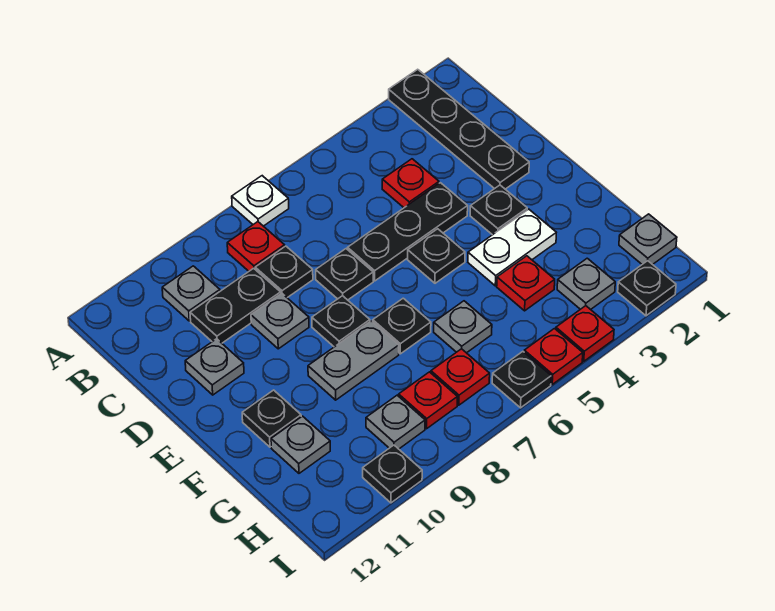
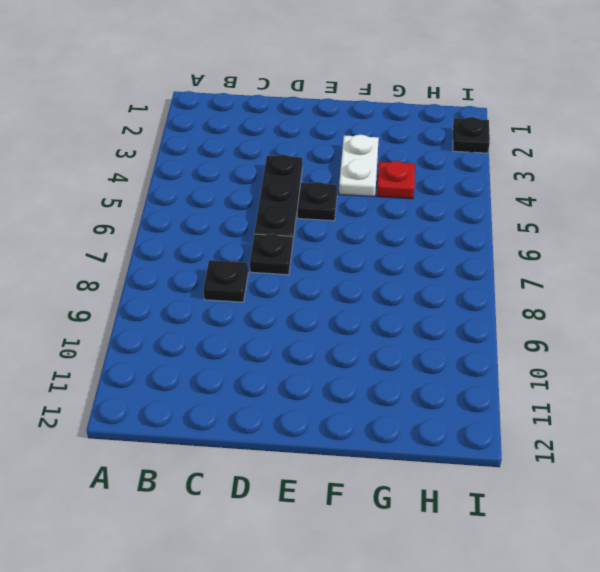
none -> black plate A2:D2 level 1
none -> white plate A7 level 1
none -> red plate B8 level 1
none -> grey plate B10 level 1

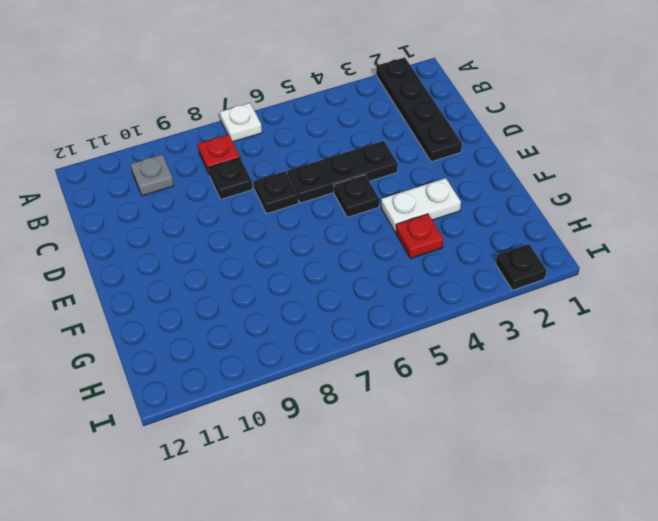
none -> red plate C4 level 1
none -> black plate C9:C10 level 1
none -> grey plate D9 level 1
none -> grey plate D11 level 1

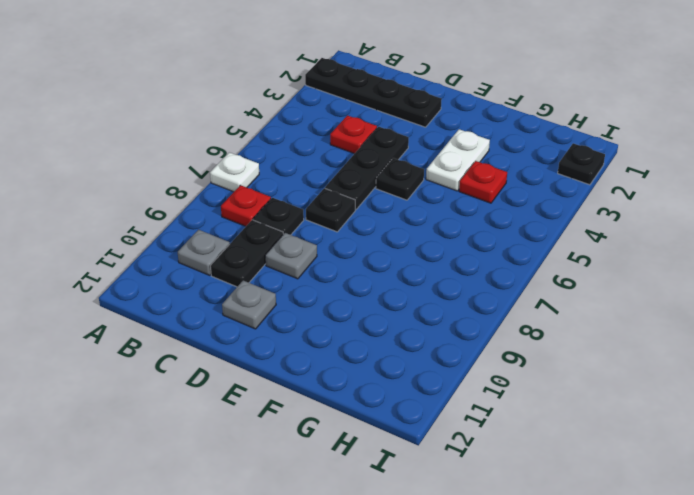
none -> black plate E3 level 1
none -> black plate E8 level 1
none -> black plate F7 level 1
none -> grey plate F8:F9 level 1

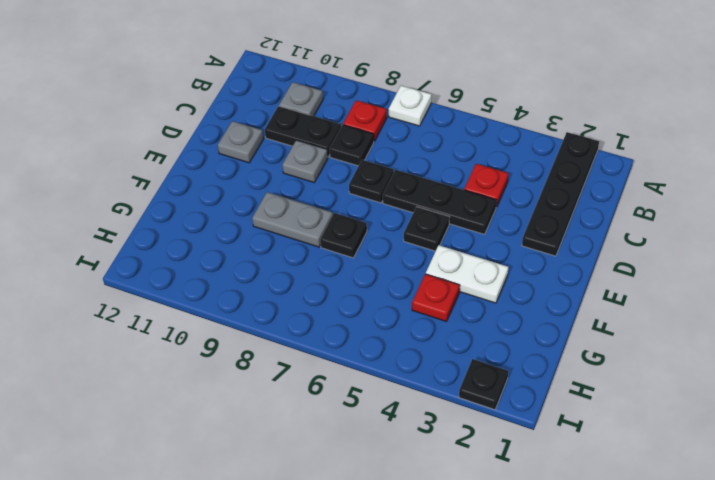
none -> black plate E3 level 1
none -> black plate E8 level 1
none -> black plate F11 level 1
none -> grey plate G6 level 1

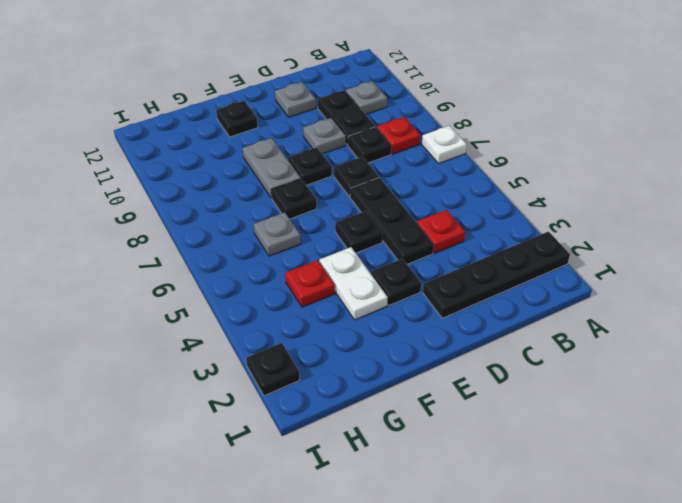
none -> grey plate G11 level 1
none -> grey plate H1 level 1
none -> grey plate H3 level 1
none -> red plate H7 level 1

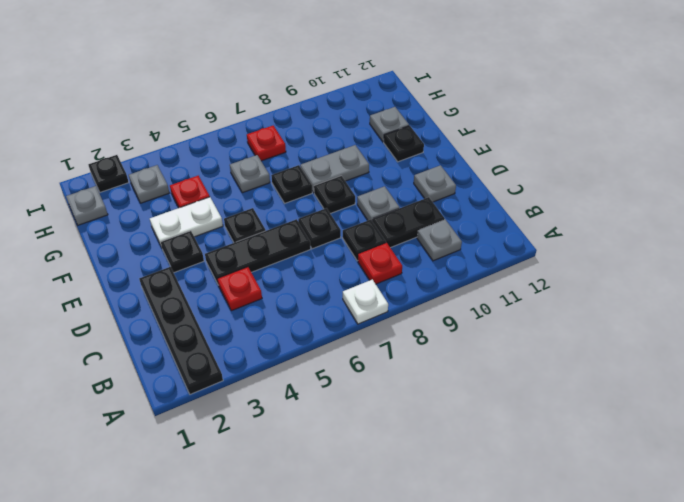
none -> red plate H8 level 1
none -> grey plate H9 level 1
none -> red plate I4 level 1
none -> red plate I5 level 1

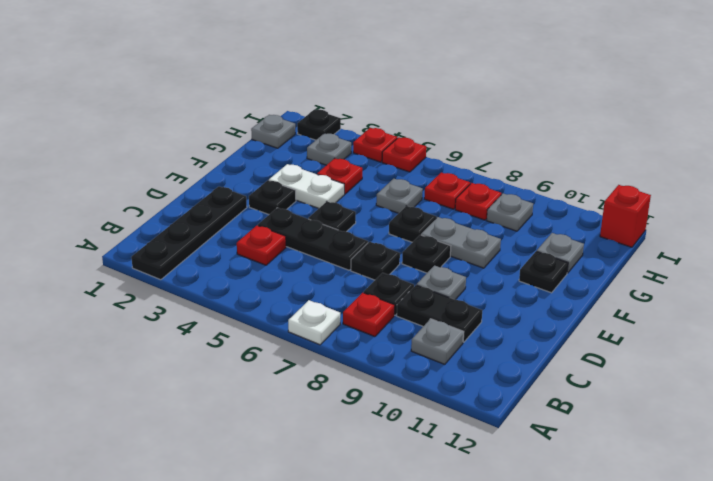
red brick I12 level 1 -> none
none -> grey plate D11 level 1
none -> black plate I6 level 1
none -> black plate I10 level 1

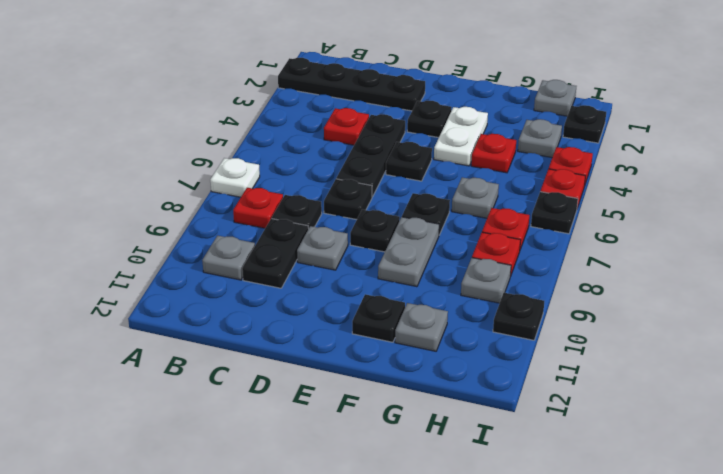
none -> grey plate D11 level 1

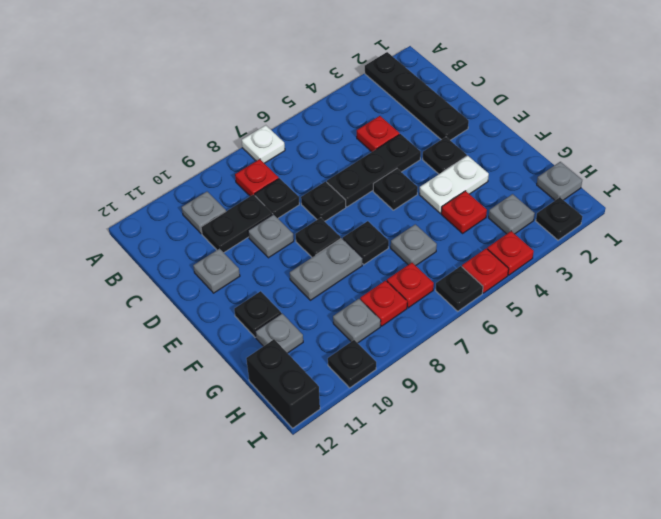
black brick H12:I12 level 1 -> none

